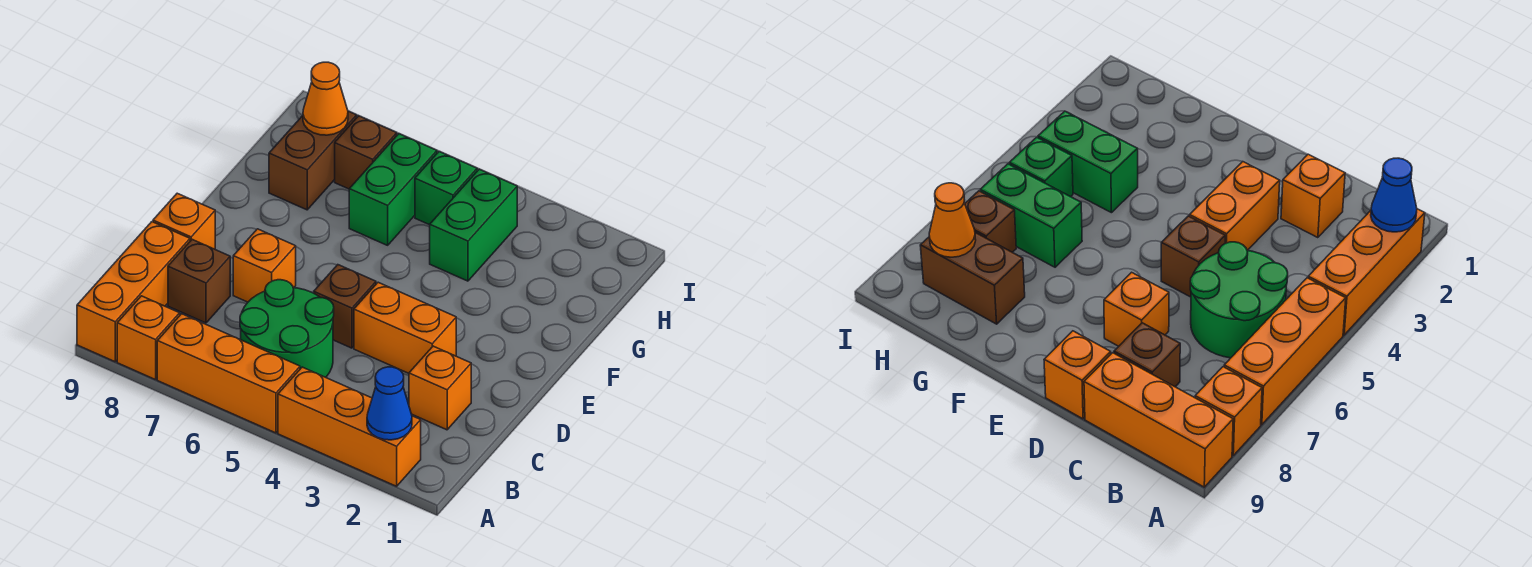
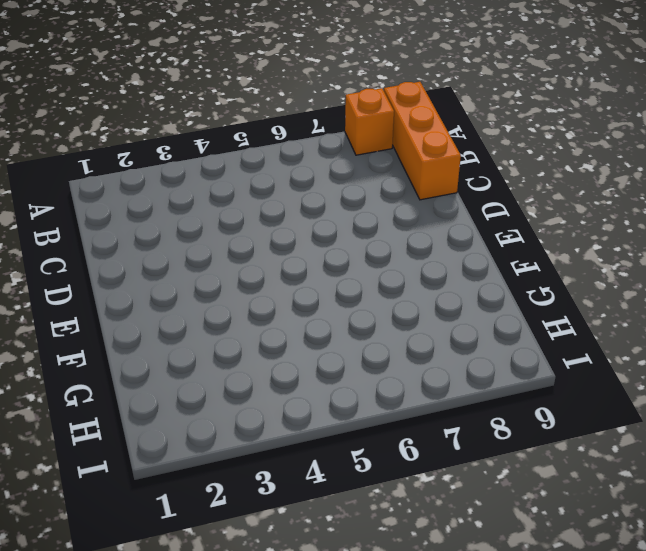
none -> orange brick A2:A4 level 1
none -> orange brick A5:A7 level 1
none -> green round brick B5:C6 level 1

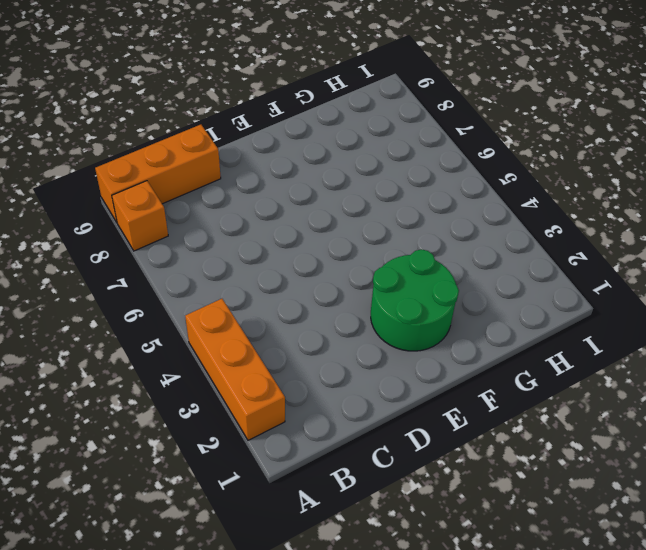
green round brick E2:F3 level 1 -> green round brick B5:C6 level 1
none -> orange brick A5:A7 level 1
none -> orange brick C2 level 1
none -> brown brick C8 level 1

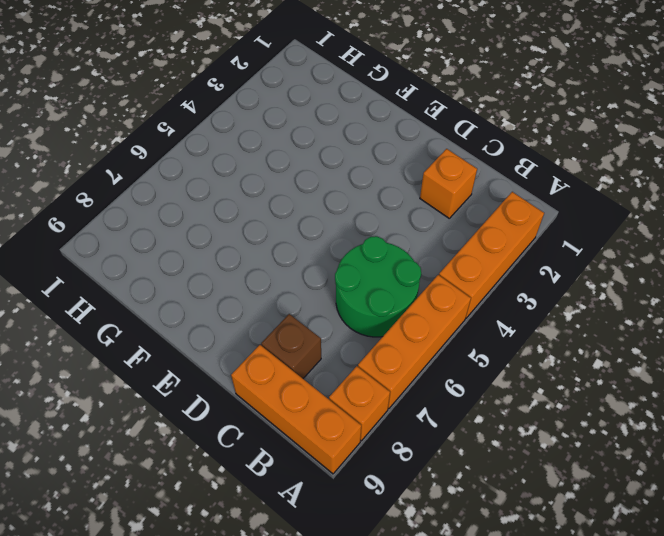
none -> orange brick D3:D4 level 1
none -> brown brick D5 level 1
none -> orange brick D7 level 1

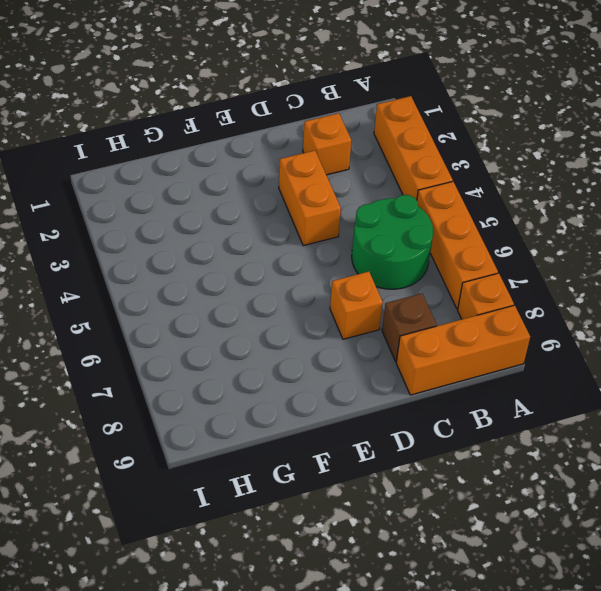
none -> brown brick D5 level 1
none -> orange brick D9 level 1
none -> green brick G4:H4 level 1

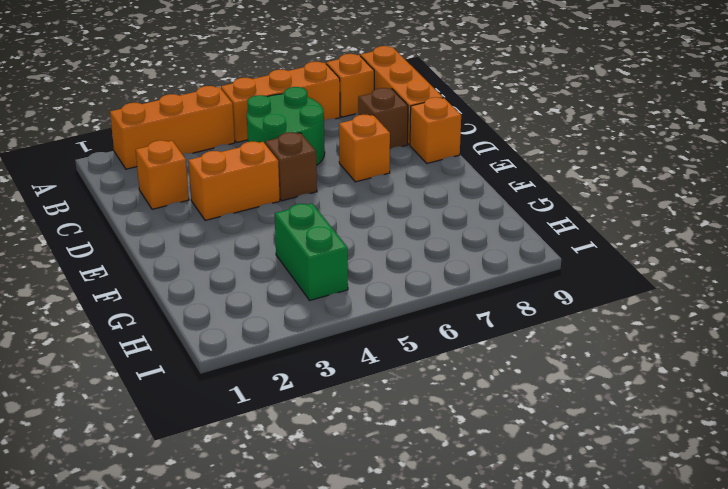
none -> green brick G6:H6 level 1
none -> brown brick G8:H8 level 1
none -> green brick H5 level 1

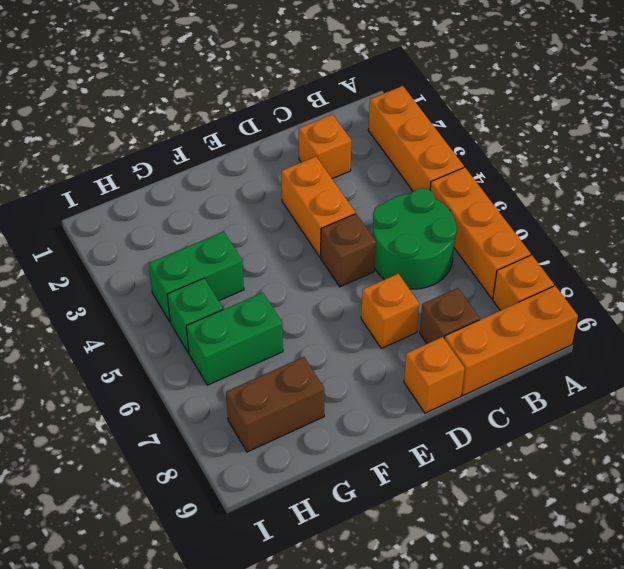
none -> brown brick H7 level 1
none -> blue cone A2 level 2
none -> orange cone H8 level 2

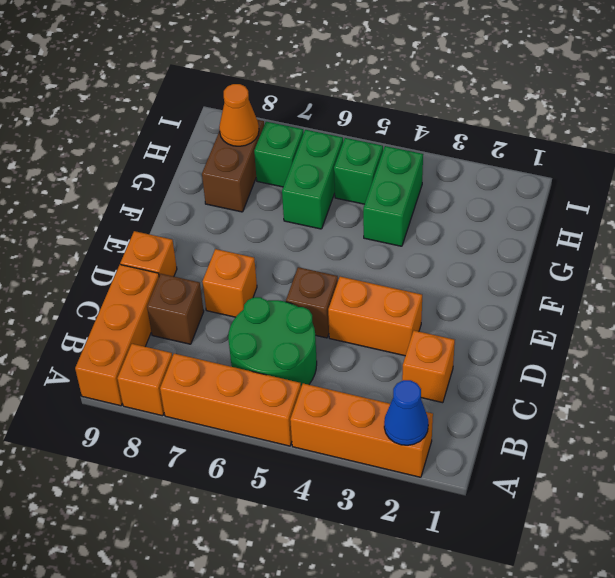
green brick H7 level 1 -> brown brick H7 level 1

